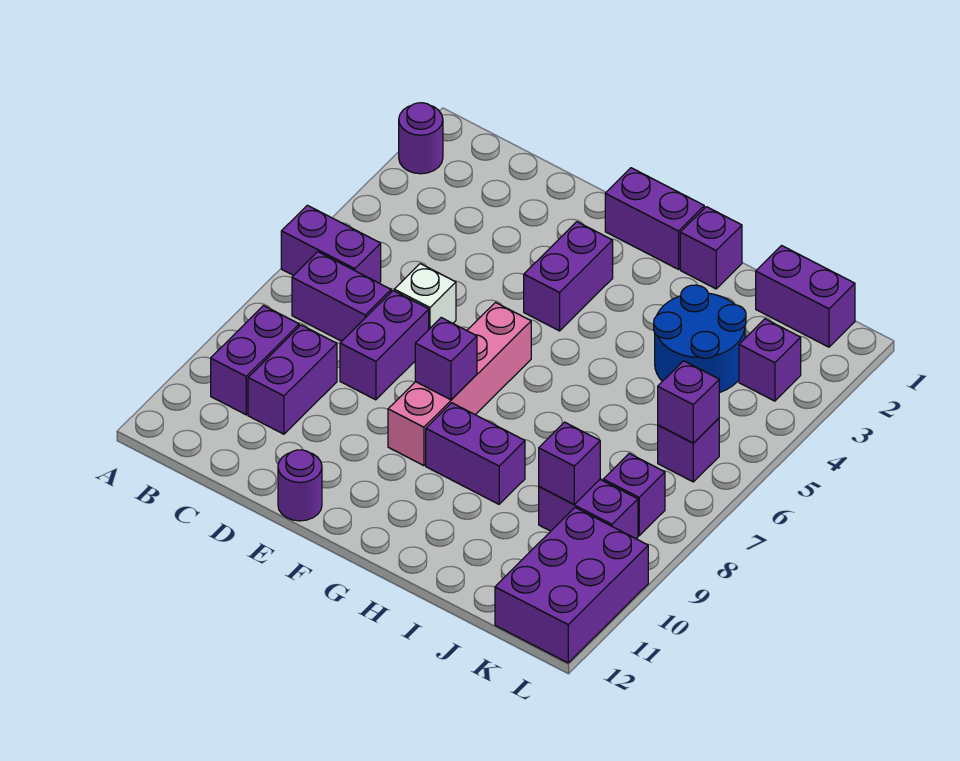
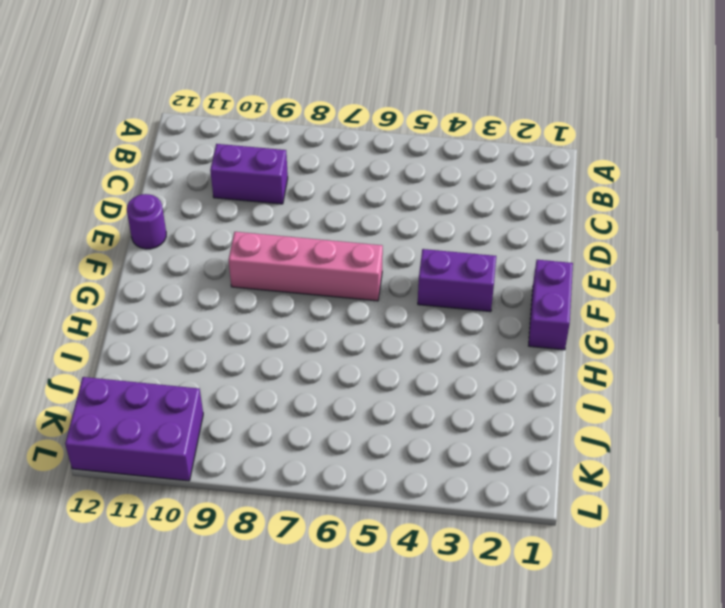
none -> purple round brick A2 level 1
none -> purple brick A6:B6 level 1
none -> purple brick B7:C7 level 1

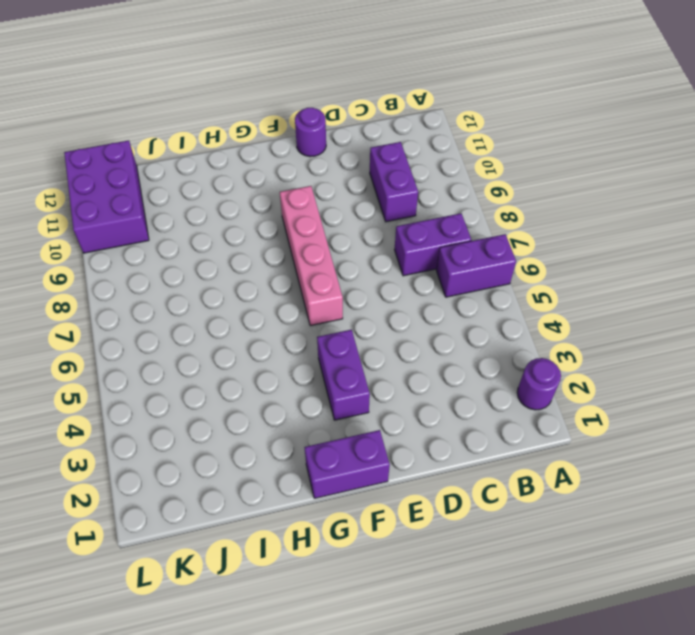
none -> purple brick B9:B10 level 1
none -> white brick D6 level 1
none -> purple brick D7:D8 level 1

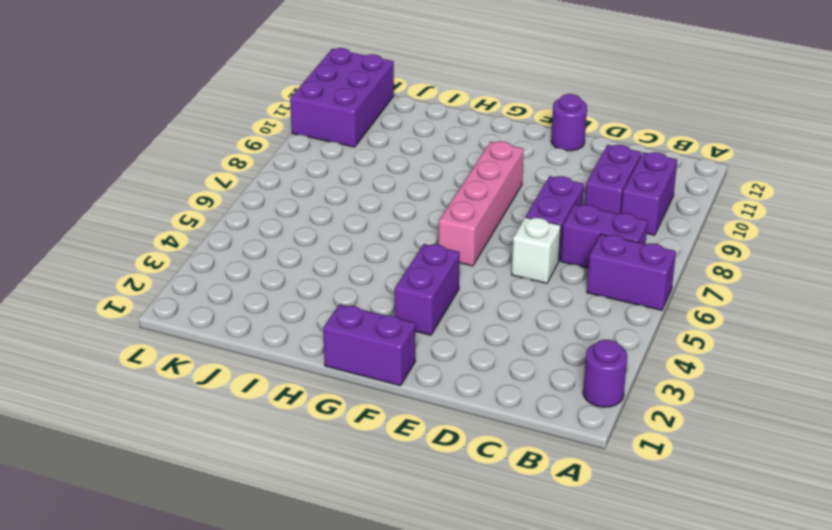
none -> purple brick G9:H9 level 1
none -> purple brick H1 level 1
none -> blue round brick I3:J4 level 1

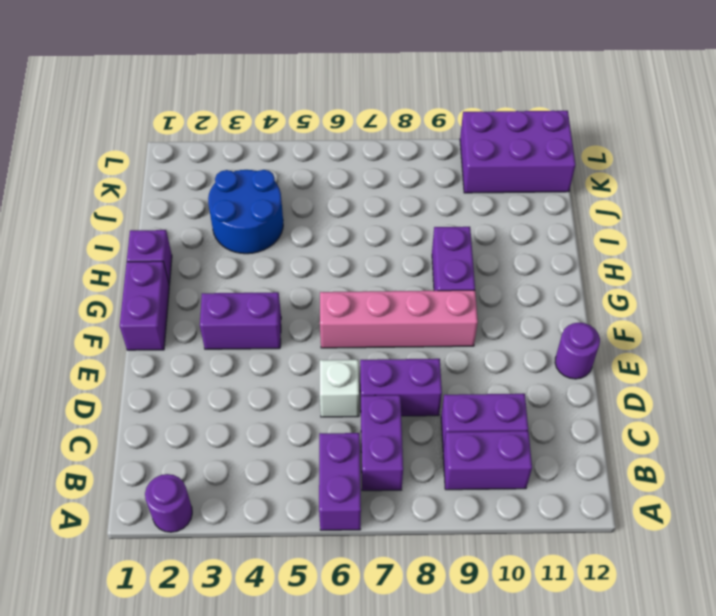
none -> purple brick J1:K1 level 1
none -> purple brick J9:K9 level 1
none -> purple brick K3 level 1

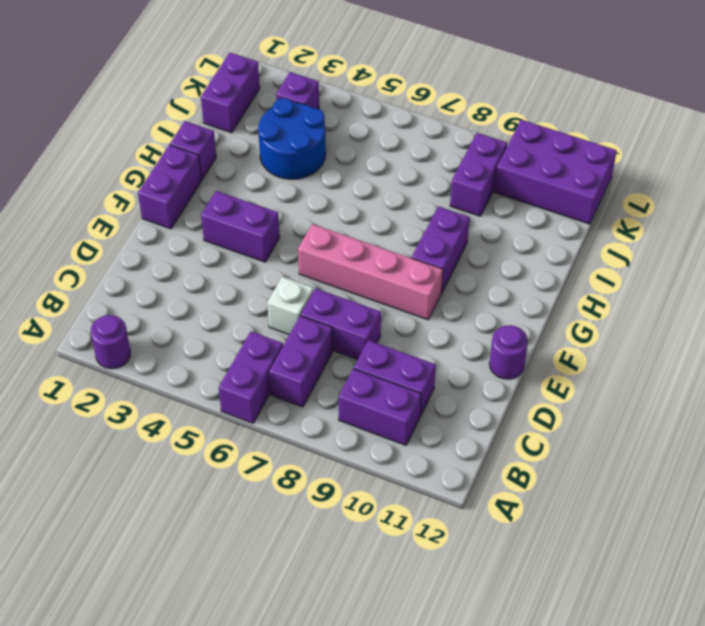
none -> purple brick K6 level 1
none -> purple brick K8 level 1
none -> purple brick F8 level 2

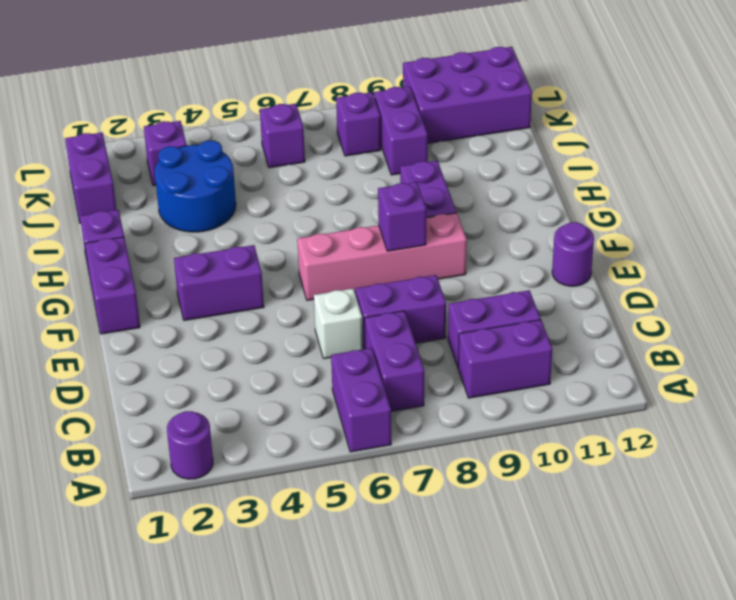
none -> purple brick J9 level 2
none -> purple brick K6 level 2

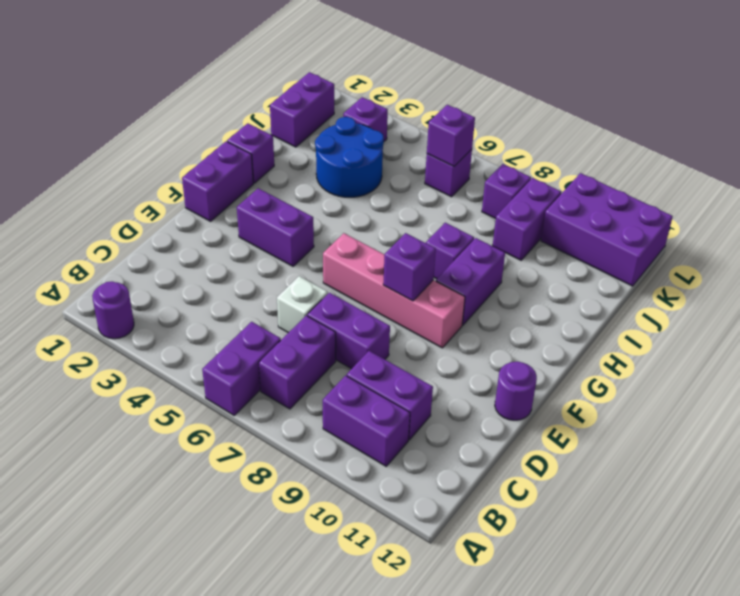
purple brick H8 level 1 -> purple brick J9 level 2

